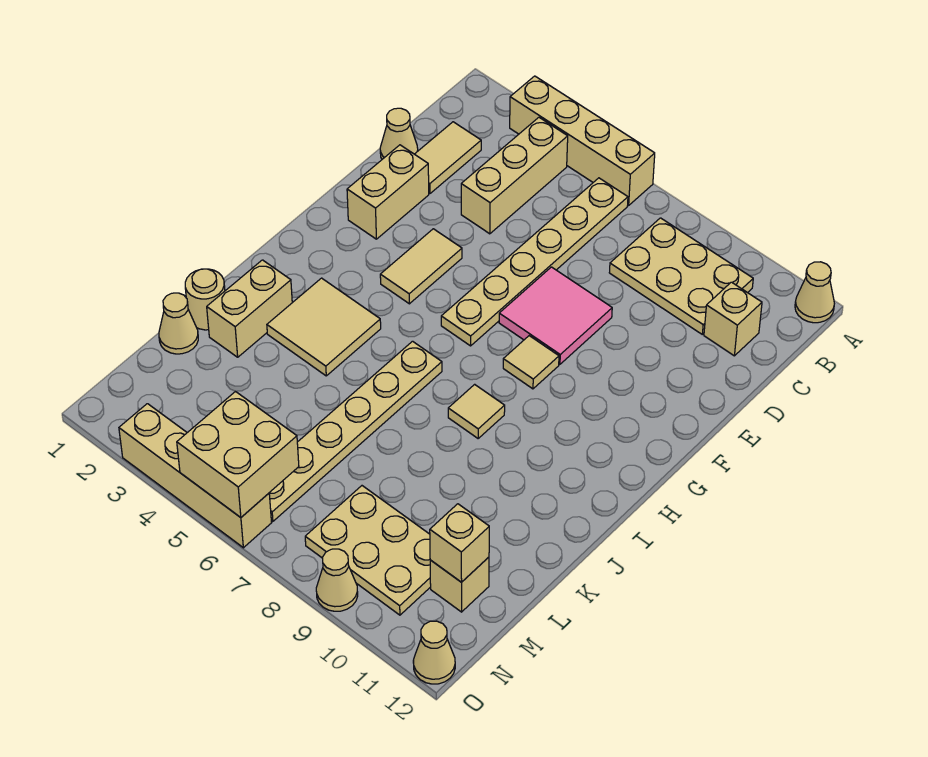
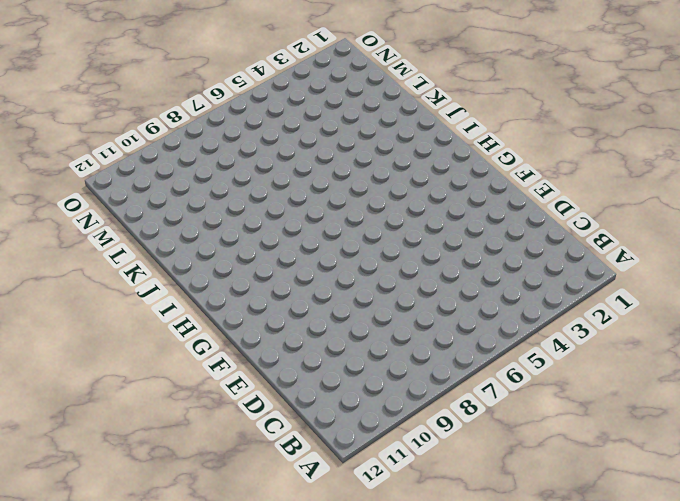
none -> tan brick A3:A6 level 1
none -> tan cone A12 level 1
none -> tan brick B4:D4 level 1

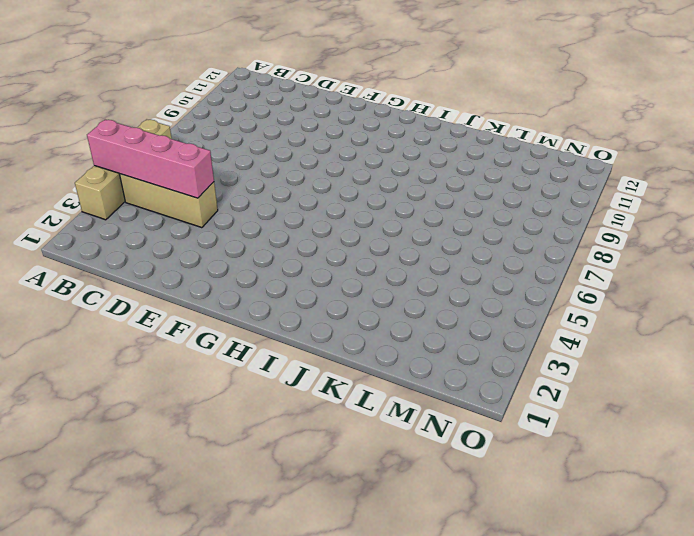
pink brick A4:D4 level 2 -> none
none -> tan cone A12 level 1
none -> tan plate B6:G6 level 1
none -> tan plate B8:C10 level 1

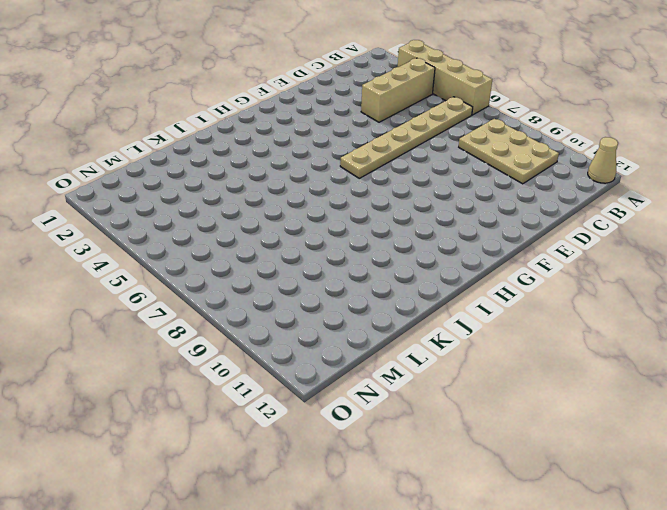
none -> tan tile C2:D2 level 1
none -> tan brick C11 level 1
none -> tan cone D1 level 1

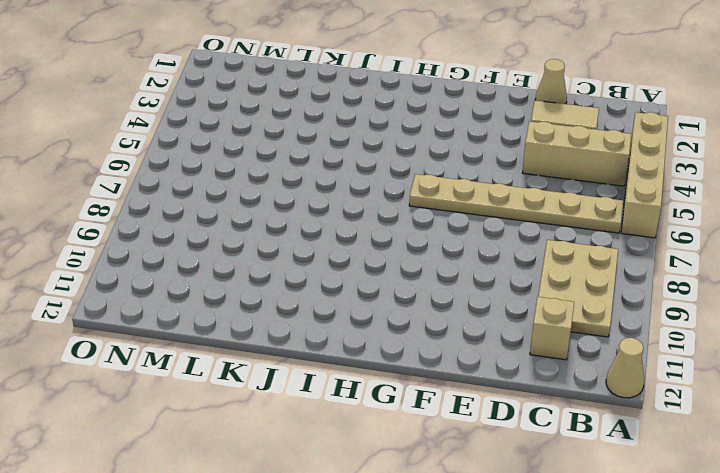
none -> tan brick E2:F2 level 1
none -> pink tile E7:F8 level 1
none -> tan tile F4:G4 level 1

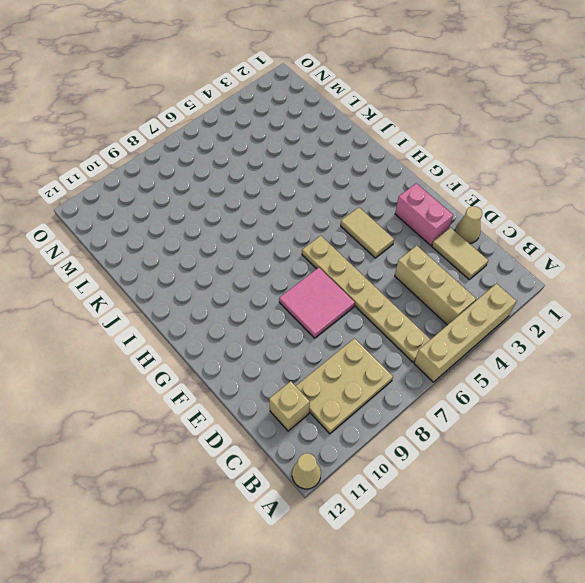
pink brick E2:F2 level 1 -> tan brick E2:F2 level 1
none -> tan tile G8 level 1
none -> tan tile I3:J4 level 1
none -> tan plate I6:N6 level 1

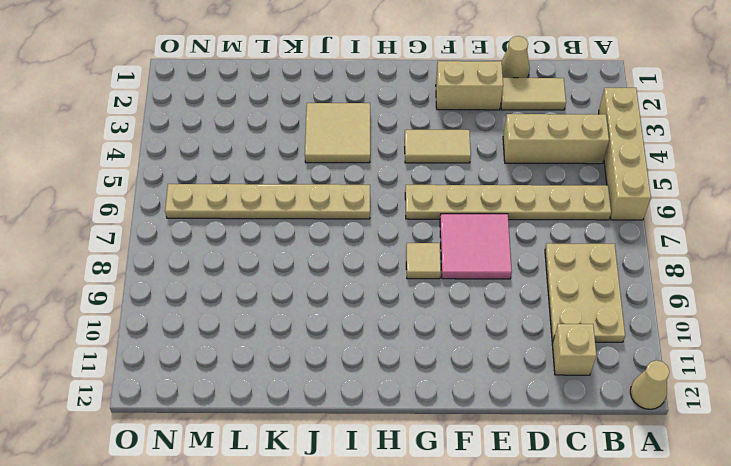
none -> tan tile I8 level 1
none -> tan brick J2:K2 level 1
none -> tan round brick K1 level 1

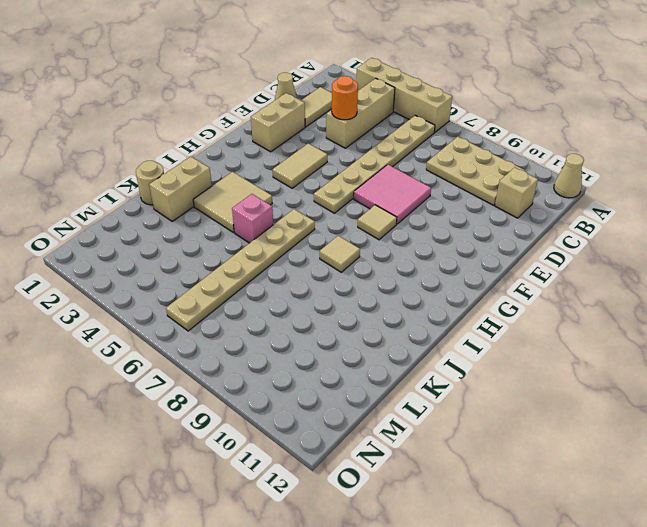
orange round brick D4 level 2 -> none
pink brick J5 level 1 -> none
none -> tan cone L1 level 1
none -> tan plate M8:N10 level 1
none -> tan brick M11 level 1

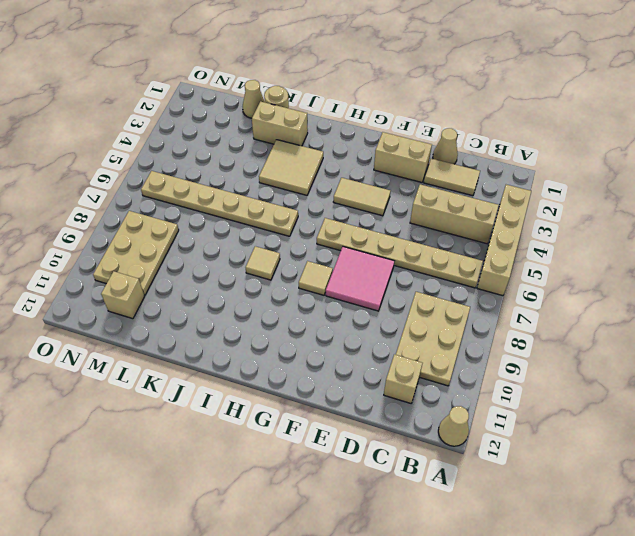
none -> tan brick O3:O6 level 1
none -> tan cone O9 level 1
none -> tan cone O12 level 1

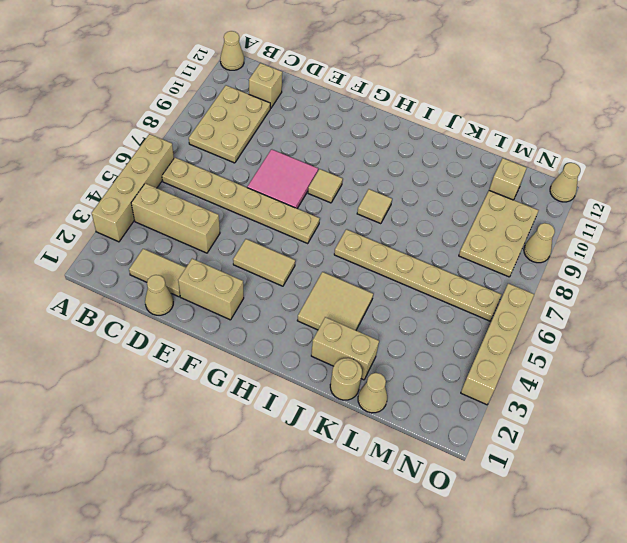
none -> tan brick M11 level 2
none -> tan brick N5:O6 level 2

